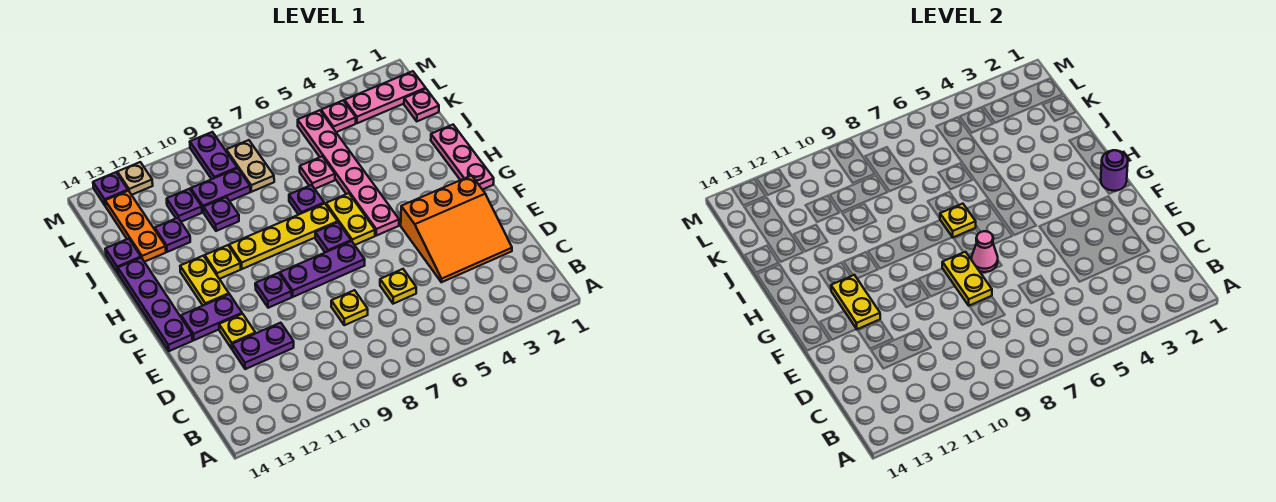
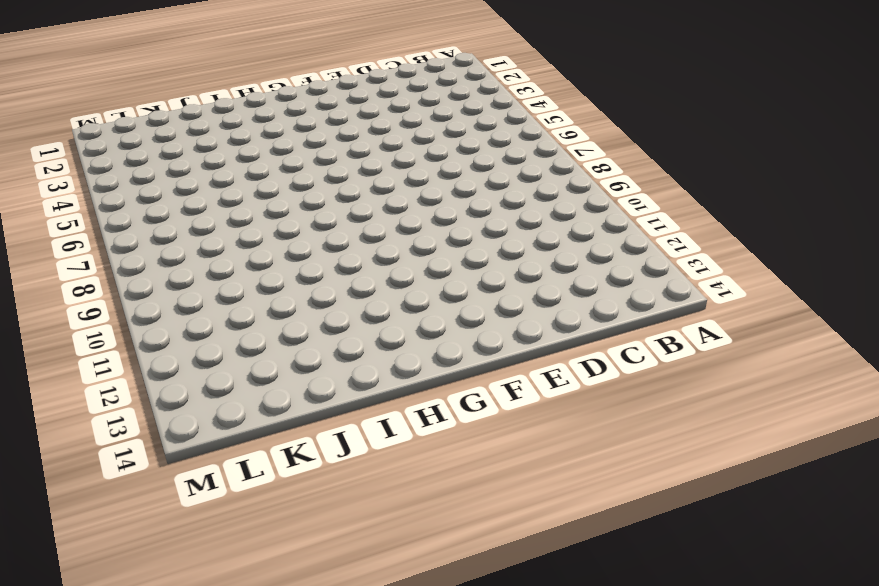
none -> orange slope D2:F4 level 1 top F
none -> yellow plate D6 level 1
none -> yellow plate D8 level 1
none -> purple plate D11:D12 level 1

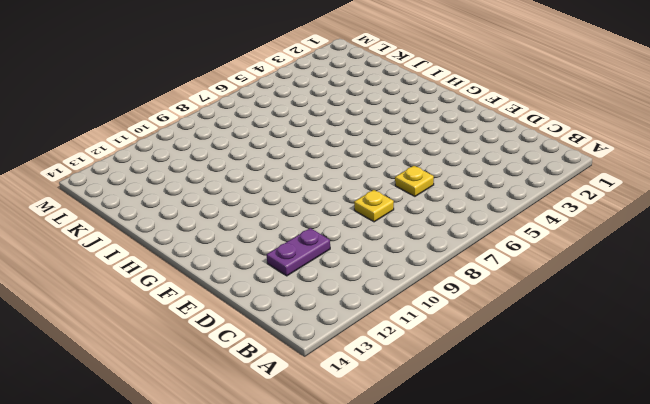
none -> orange slope D2:F4 level 1 top F
none -> yellow plate E12 level 1
none -> purple plate F7:F9 level 1
none -> purple plate F10 level 1

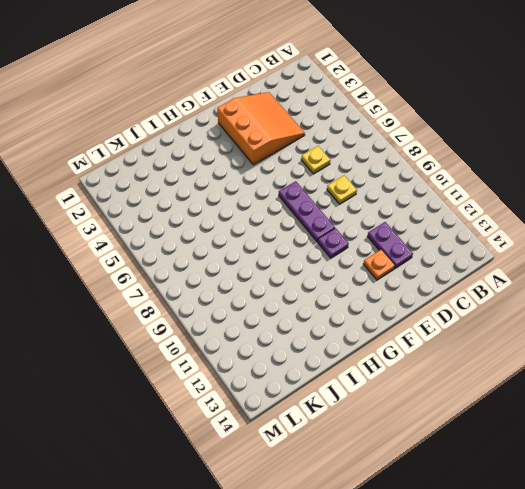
orange plate E12 level 1 -> yellow plate E12 level 1
none -> purple plate F12:F13 level 1
none -> purple plate F14:I14 level 1
none -> pink plate G1:I1 level 1
none -> pink plate G5:L5 level 1

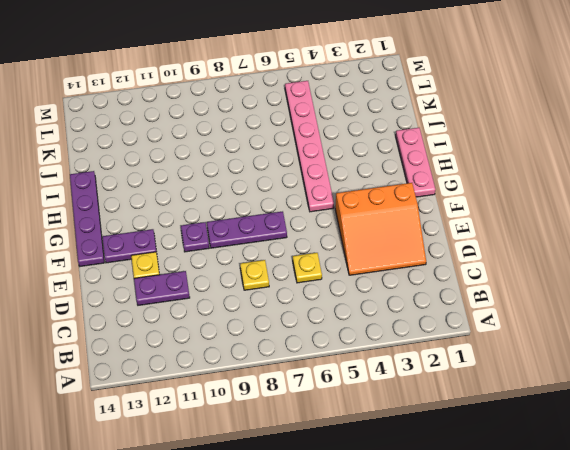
none -> yellow plate G6:H6 level 1
none -> purple plate G7 level 1
none -> yellow plate G12:H12 level 1
none -> yellow plate H7:H10 level 1

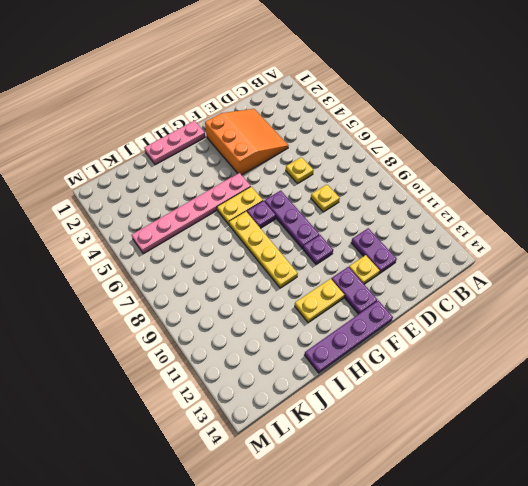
none -> yellow plate H11 level 1
none -> purple plate I7 level 1
none -> pink plate J6 level 1
none -> purple plate J10 level 1

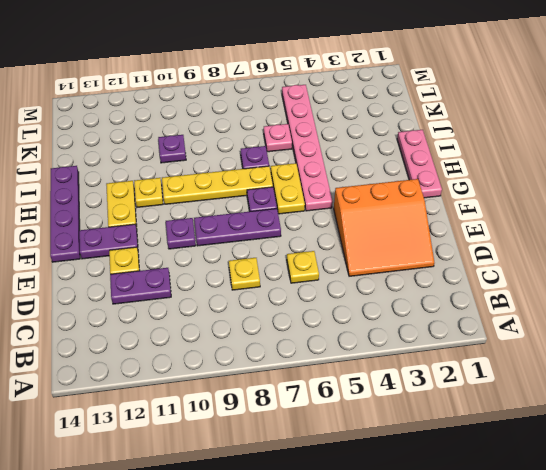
none -> purple plate J12 level 1
none -> orange plate J13:L13 level 1
none -> purple plate J14 level 1
none -> pink plate K1 level 1

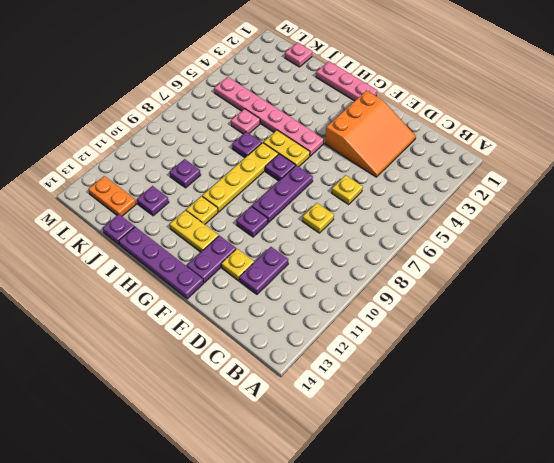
orange plate K13:L13 level 1 -> orange plate J13:L13 level 1
none -> tan plate K8:L8 level 1
none -> purple plate K9:K10 level 1
none -> purple plate K11 level 1
none -> pink plate L1:L3 level 1

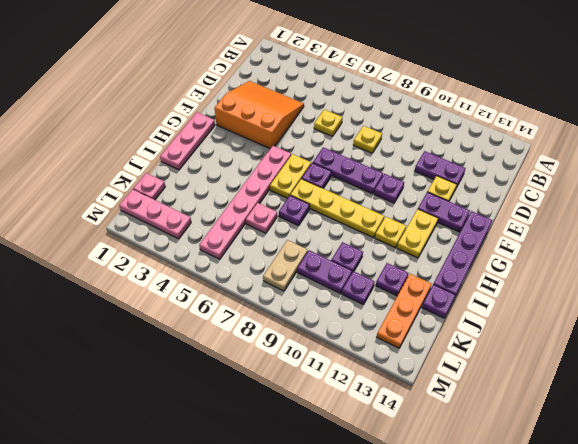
none -> pink plate L4 level 1
none -> purple plate L9:M9 level 1
none -> tan plate M12 level 1
none -> purple plate M13 level 1

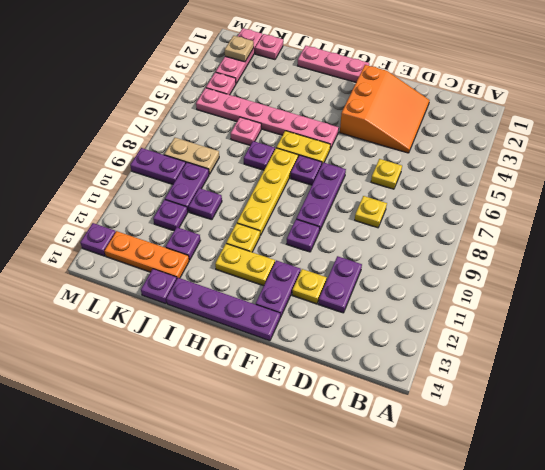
tan plate L2 level 2 -> tan plate M12 level 1
none -> yellow plate E8:F8 level 2
none -> pink cone F7 level 2
none -> yellow plate F12:G12 level 2
none -> purple round brick G1 level 2

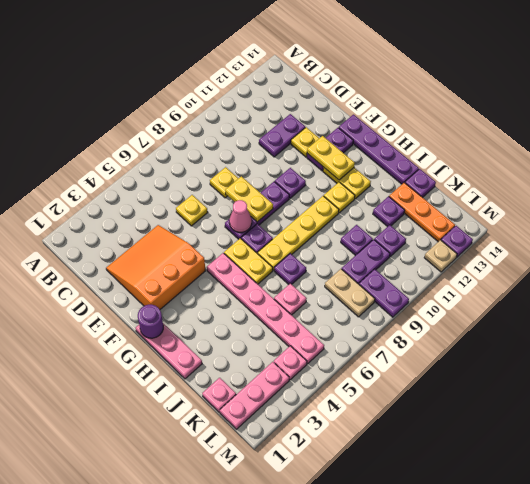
none -> yellow plate H7 level 2

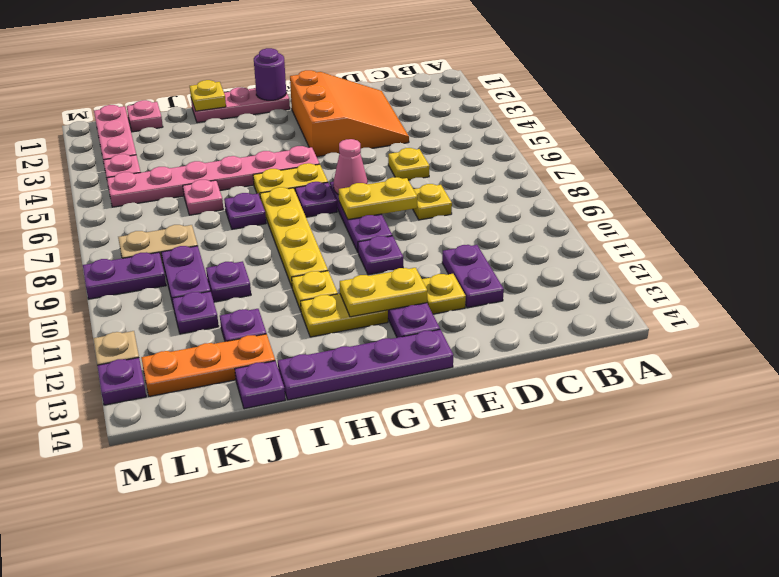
yellow plate I1 level 2 -> yellow plate H7 level 2

